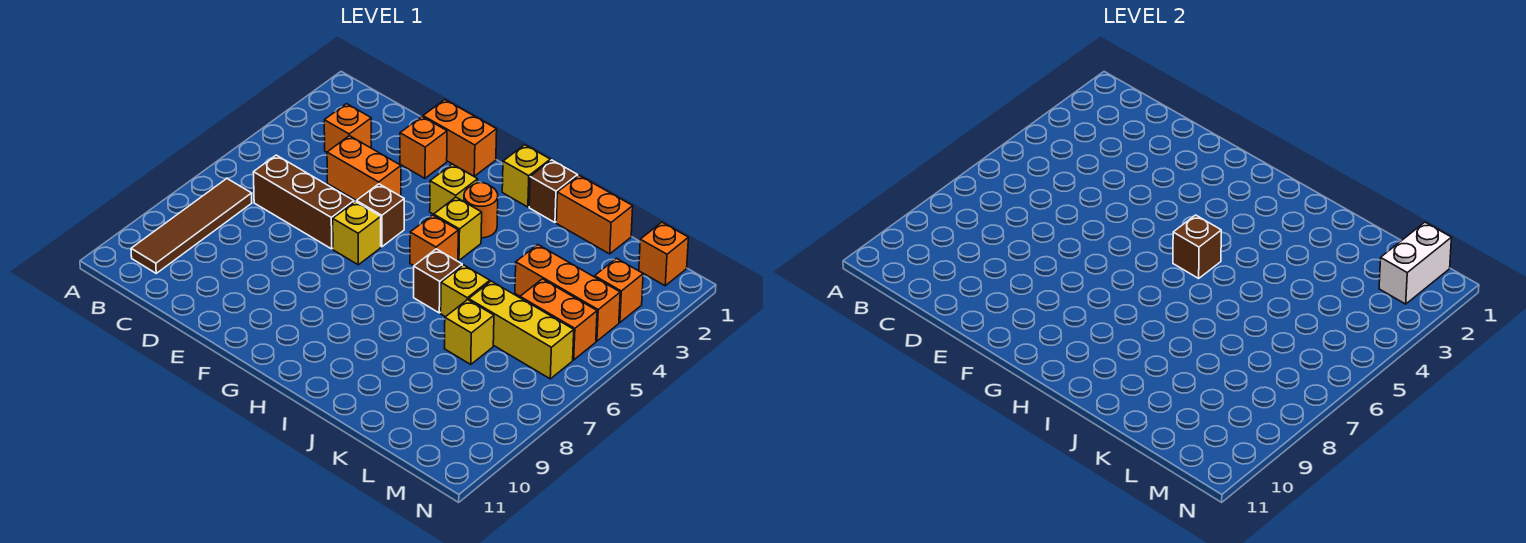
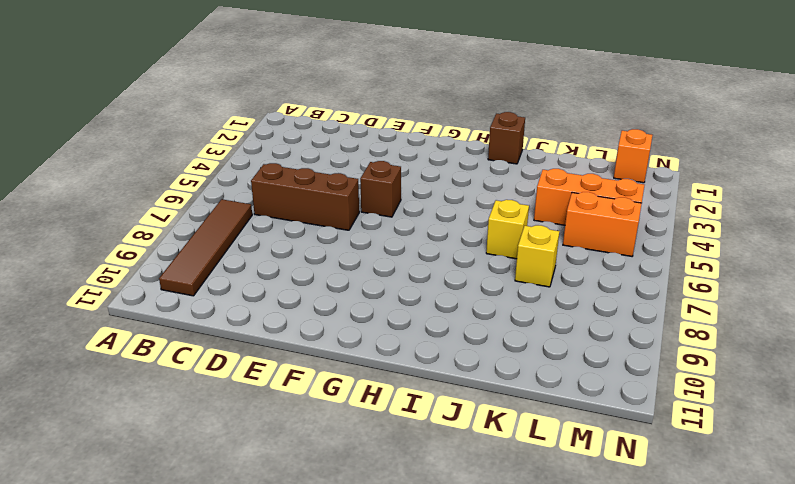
none -> orange brick C3 level 1
none -> orange brick D4:E4 level 1
none -> orange brick E1:F1 level 1

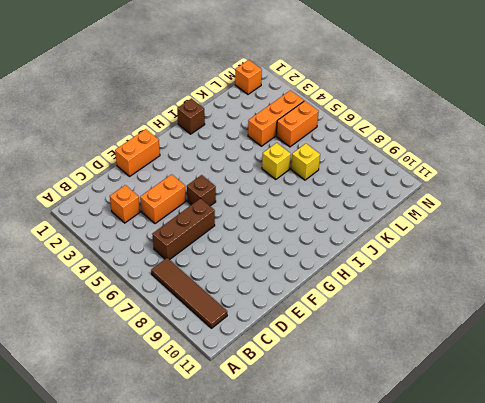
none -> orange brick E2 level 1
none -> yellow brick F6 level 1
none -> yellow brick G3 level 1

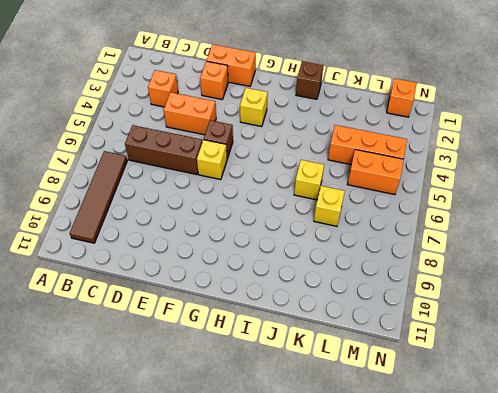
none -> yellow brick H1 level 1
none -> orange round brick H3 level 1
none -> yellow brick H4 level 1

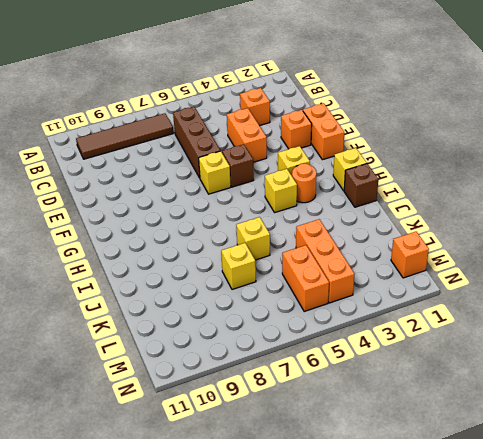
none -> orange brick H5 level 1
none -> brown brick I6 level 1
none -> orange brick J1:K1 level 1

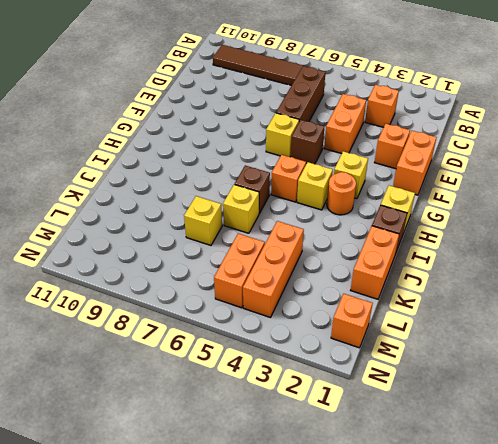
none -> yellow brick K6:M6 level 1
none -> orange brick M3 level 1
none -> brown brick H5 level 2

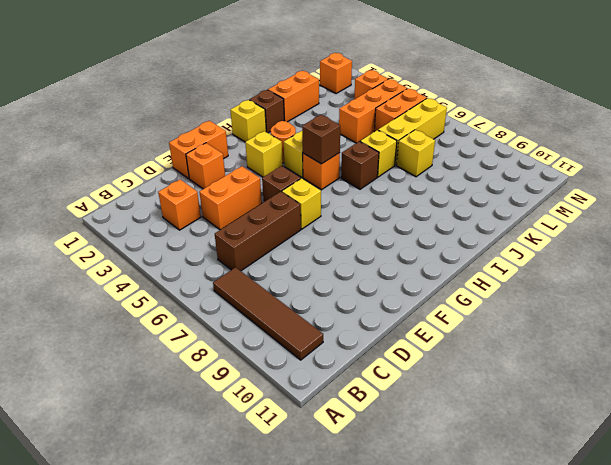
none -> white brick M1:M2 level 2

